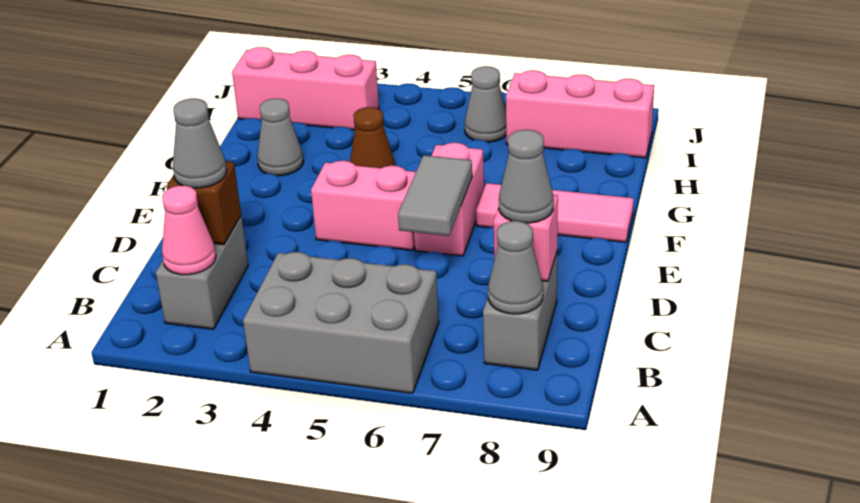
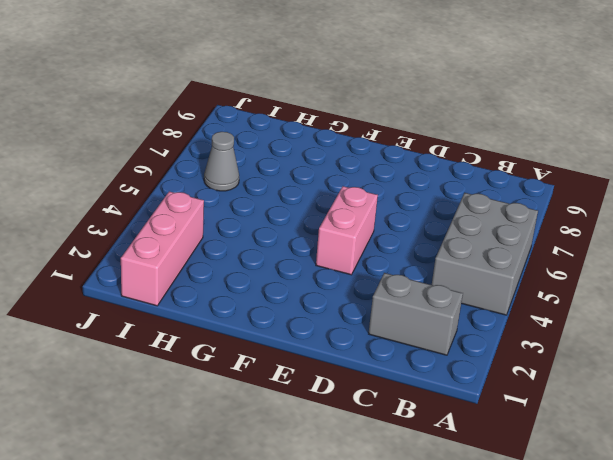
none -> grey brick B8:C8 level 1
none -> pink brick E6:F6 level 1
none -> pink tile F7:F9 level 1

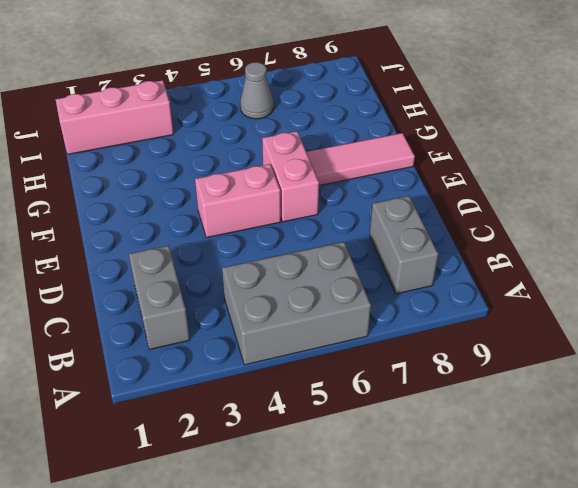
none -> grey cone G2 level 1
none -> brown cone G4 level 1
none -> pink brick I7:I9 level 1

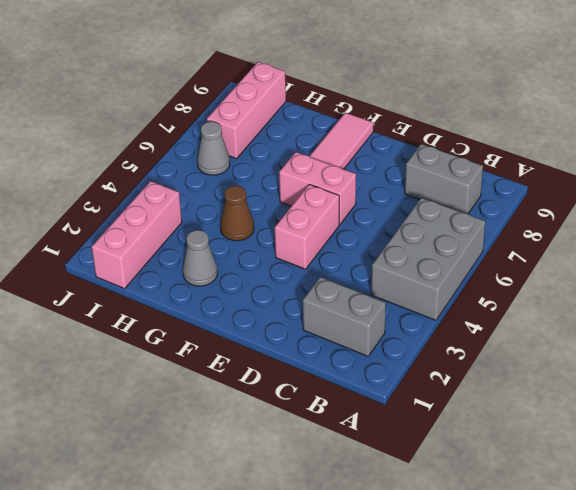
none -> pink cone B2 level 2
none -> grey cone B8 level 2
none -> brown brick C2 level 2

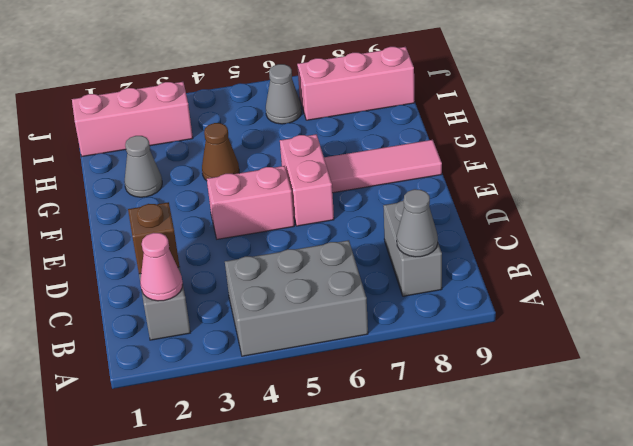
none -> pink brick C8 level 2
none -> grey tile D6:E6 level 2
none -> grey cone C2 level 3

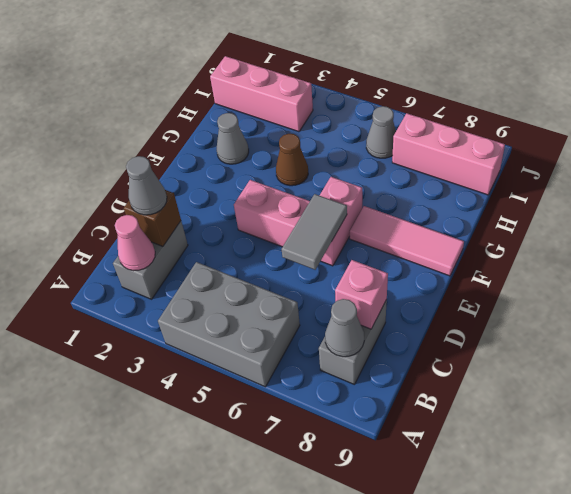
none -> grey cone C8 level 3

